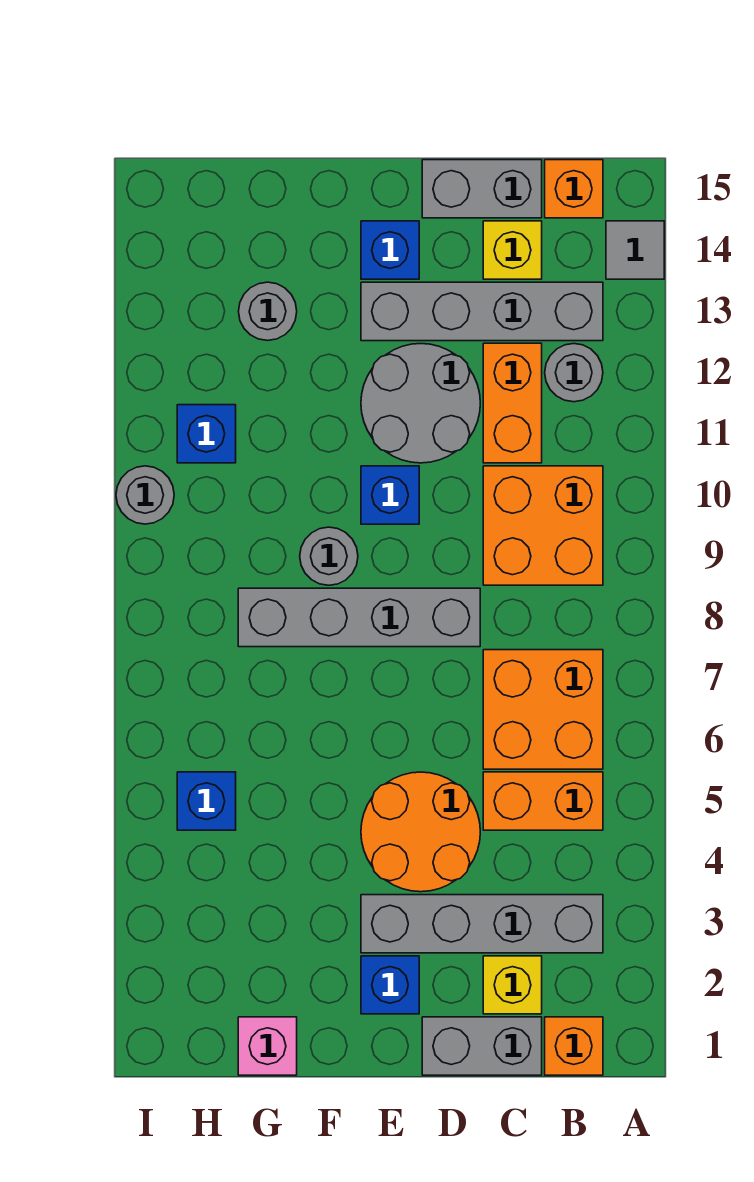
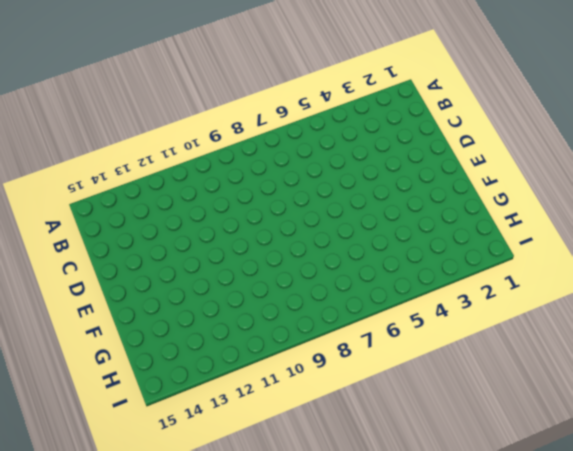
none -> grey tile A14 level 1
none -> orange brick B1 level 1
none -> grey brick B3:E3 level 1

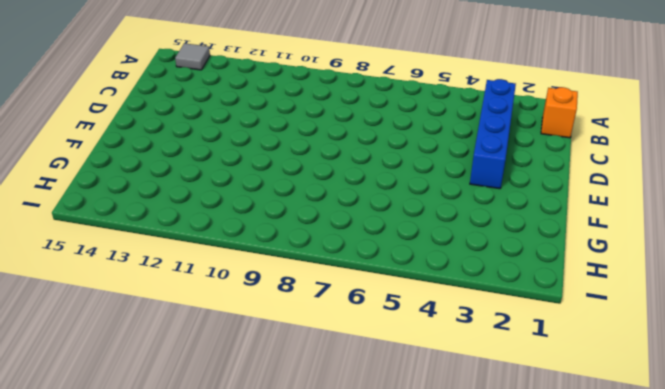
blue brick B3:E3 level 1 -> grey brick B3:E3 level 1
none -> orange brick B5:C5 level 1
none -> orange brick B6:C7 level 1
none -> orange brick B9:C10 level 1

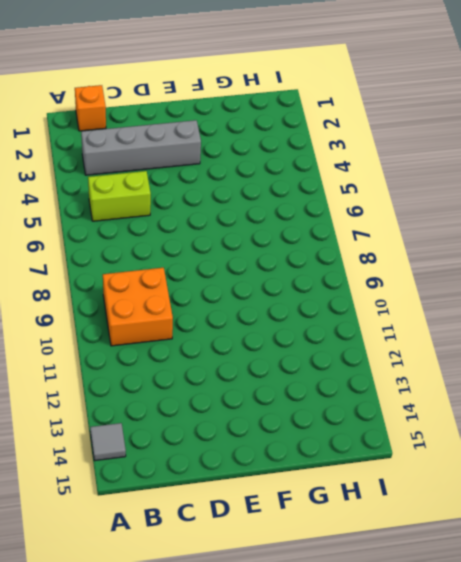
lime brick B5:C5 level 1 -> orange brick B5:C5 level 1
none -> orange brick B6:C7 level 1
none -> grey round brick B12 level 1
none -> grey brick B13:E13 level 1

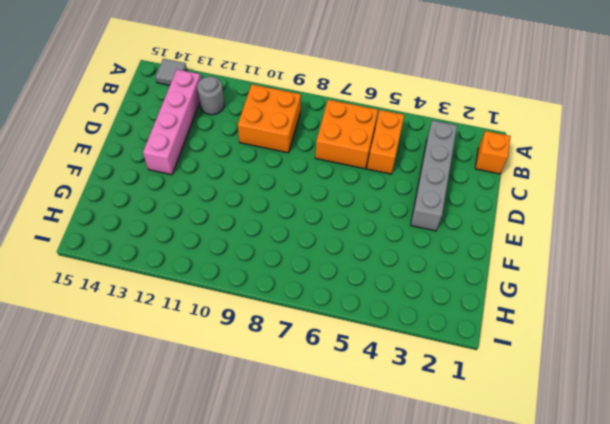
pink brick B13:E13 level 1 -> grey brick B13:E13 level 1
none -> orange brick B15 level 1
none -> grey brick C1:D1 level 1
none -> yellow brick C2 level 1

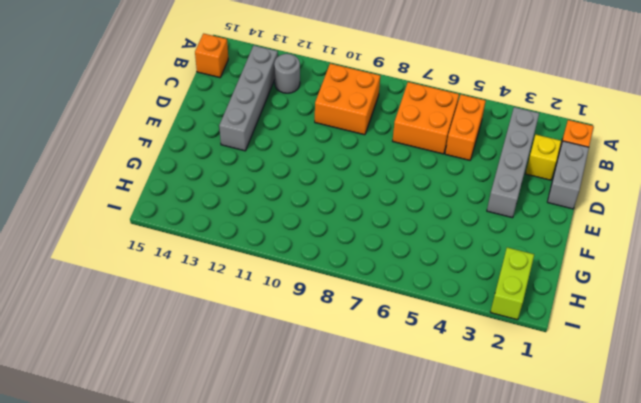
lime brick H2:I2 level 1 -> none
none -> grey tile A14 level 1
none -> orange brick C11:C12 level 1
none -> yellow brick C14 level 1

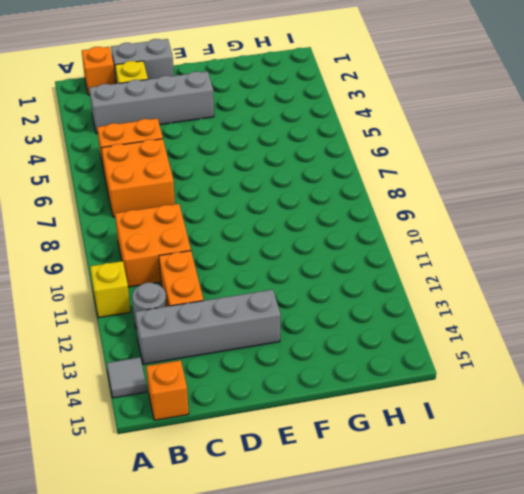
yellow brick A11 level 1 -> yellow brick C14 level 1
none -> grey brick C15:D15 level 1
none -> orange round brick D4:E5 level 1
none -> grey brick D8:G8 level 1

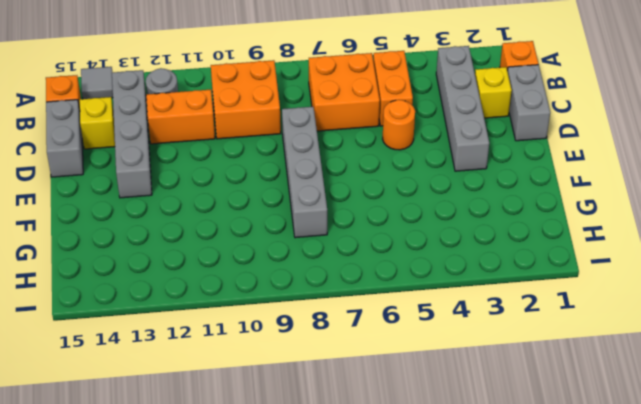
orange round brick D5 level 1 -> orange round brick D4:E5 level 1
none -> grey round brick D11:E12 level 1
none -> blue brick E2 level 1
none -> blue brick E10 level 1

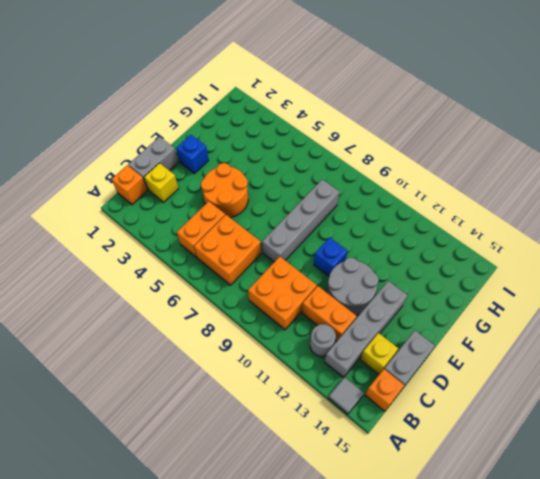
none -> grey brick B3:E3 level 1
none -> blue brick E14 level 1
none -> grey round brick F9 level 1

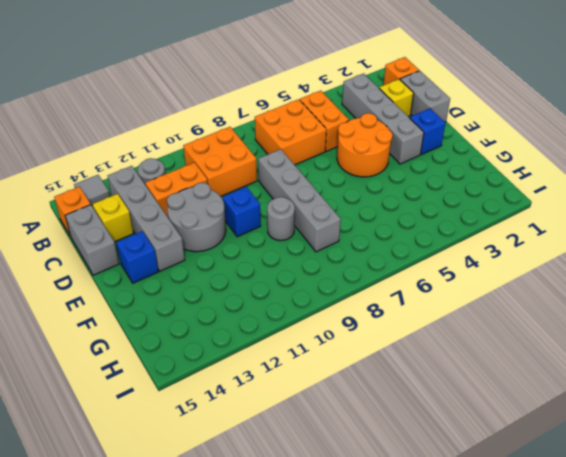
none -> pink brick G1 level 1
none -> grey round brick G13 level 1
none -> blue brick H5 level 1

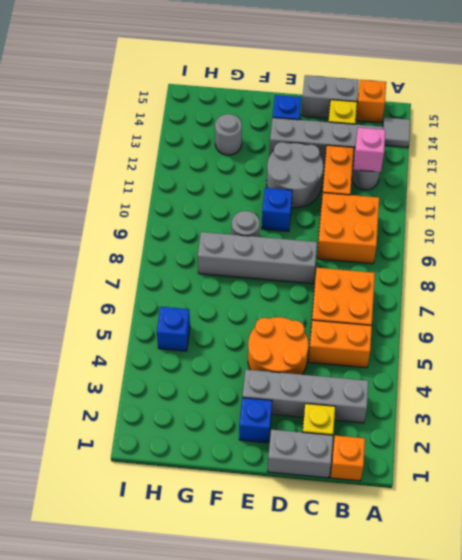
pink brick B12 level 2 -> pink brick G1 level 1
none -> blue brick H11 level 1
none -> grey round brick I10 level 1

